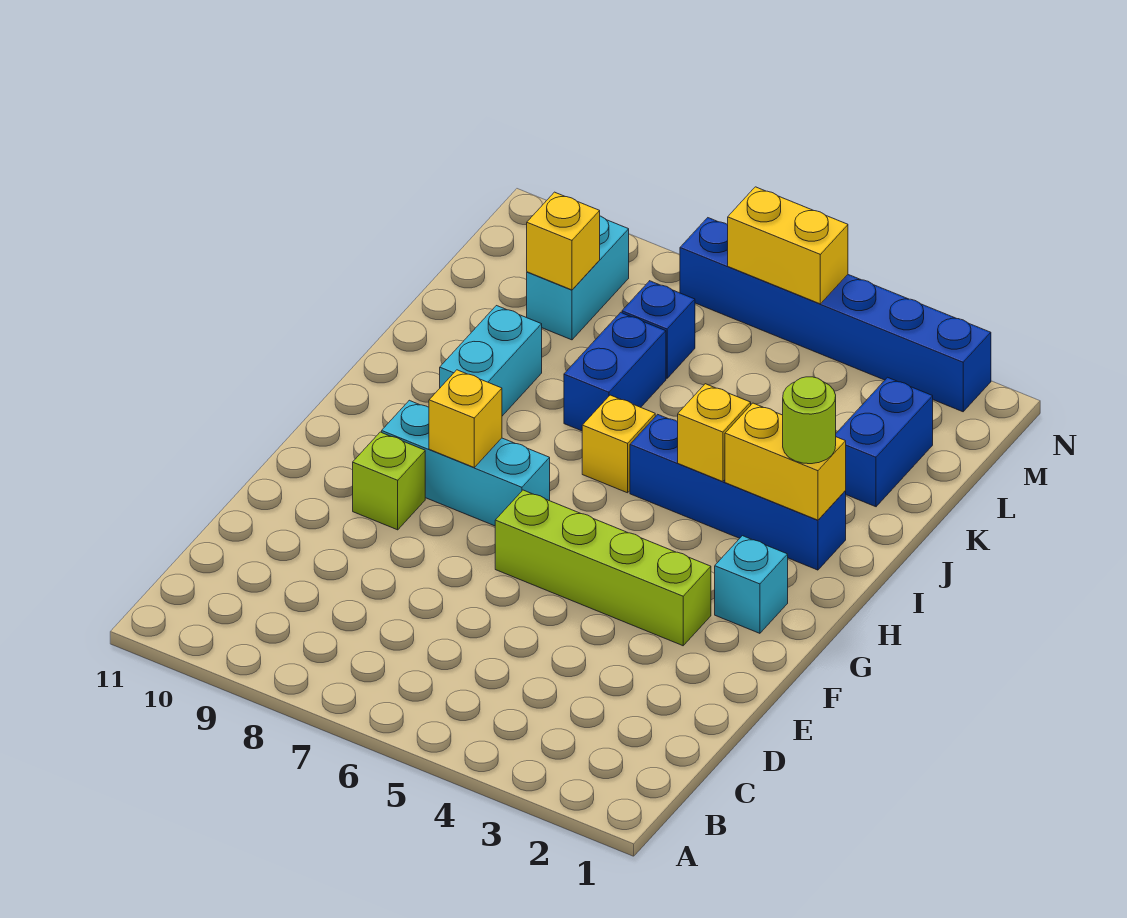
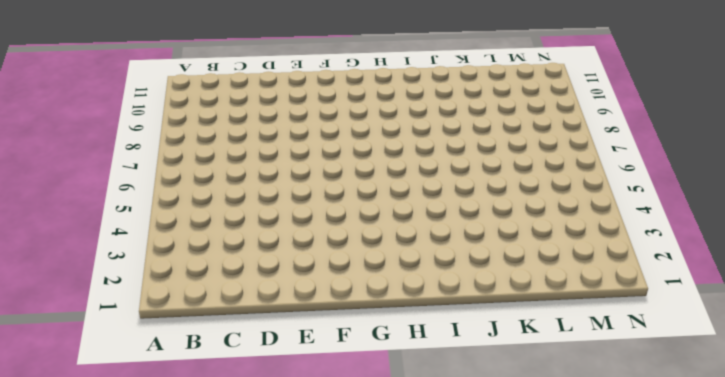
none -> lime brick F3:F6 level 1
none -> lime brick F9 level 1
none -> cyan brick G2 level 1

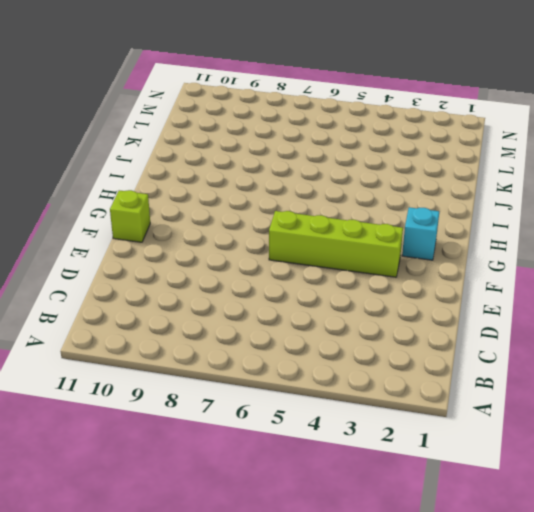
lime brick F11 level 1 -> lime brick F9 level 1
none -> cyan brick G7:G9 level 1
none -> blue brick I2:I5 level 1
none -> yellow brick I6 level 1

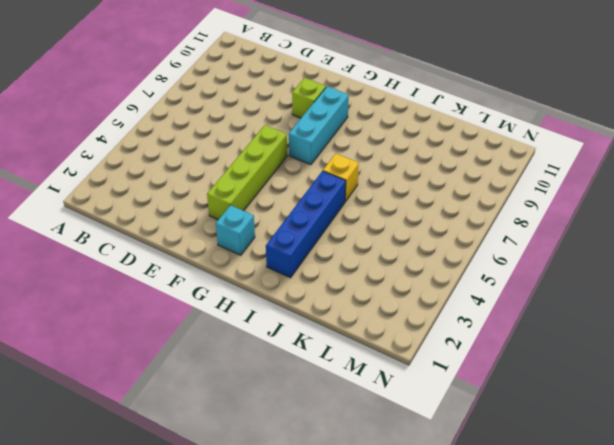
none -> cyan brick I9:J9 level 1
none -> blue brick J7:K7 level 1
none -> blue brick K2:L2 level 1

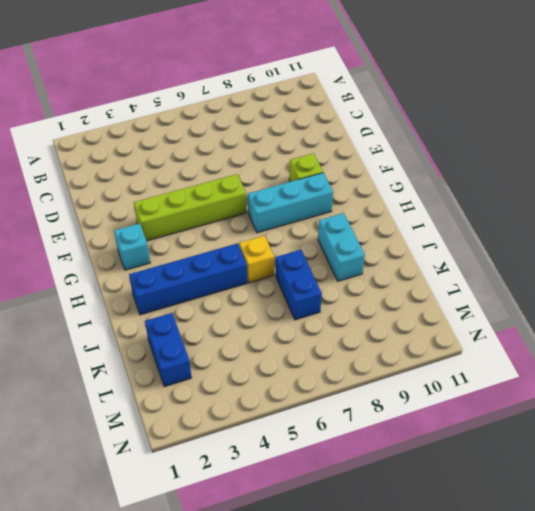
none -> blue brick L7 level 1
none -> cyan brick L9:M9 level 1
none -> blue brick N2:N7 level 1

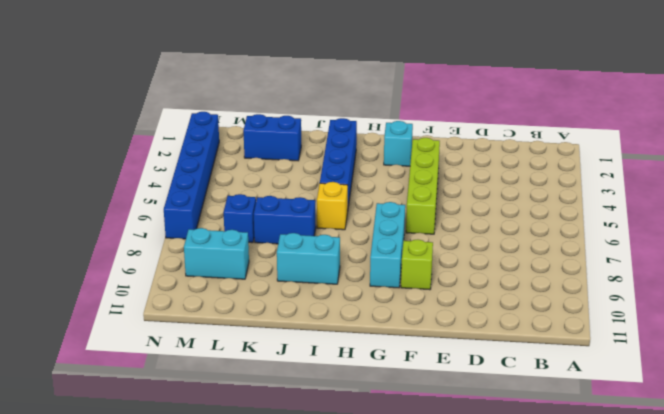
none -> yellow brick G8 level 2
none -> yellow brick I2:I3 level 2
none -> yellow brick I4 level 2

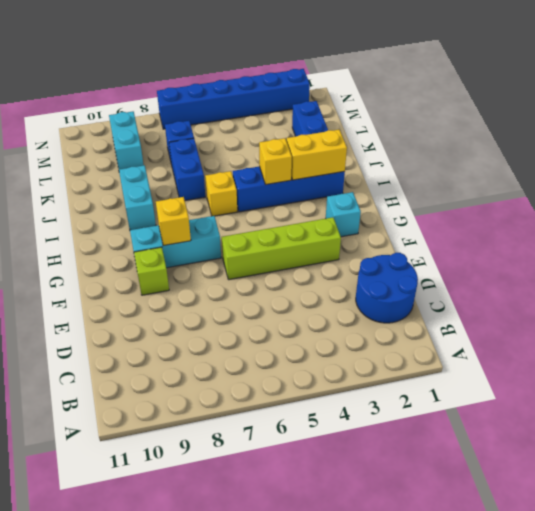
blue round brick C1:D2 level 1 -> none
none -> yellow brick L9 level 2
none -> yellow brick N5:N6 level 2
none -> lime round brick I2 level 3

